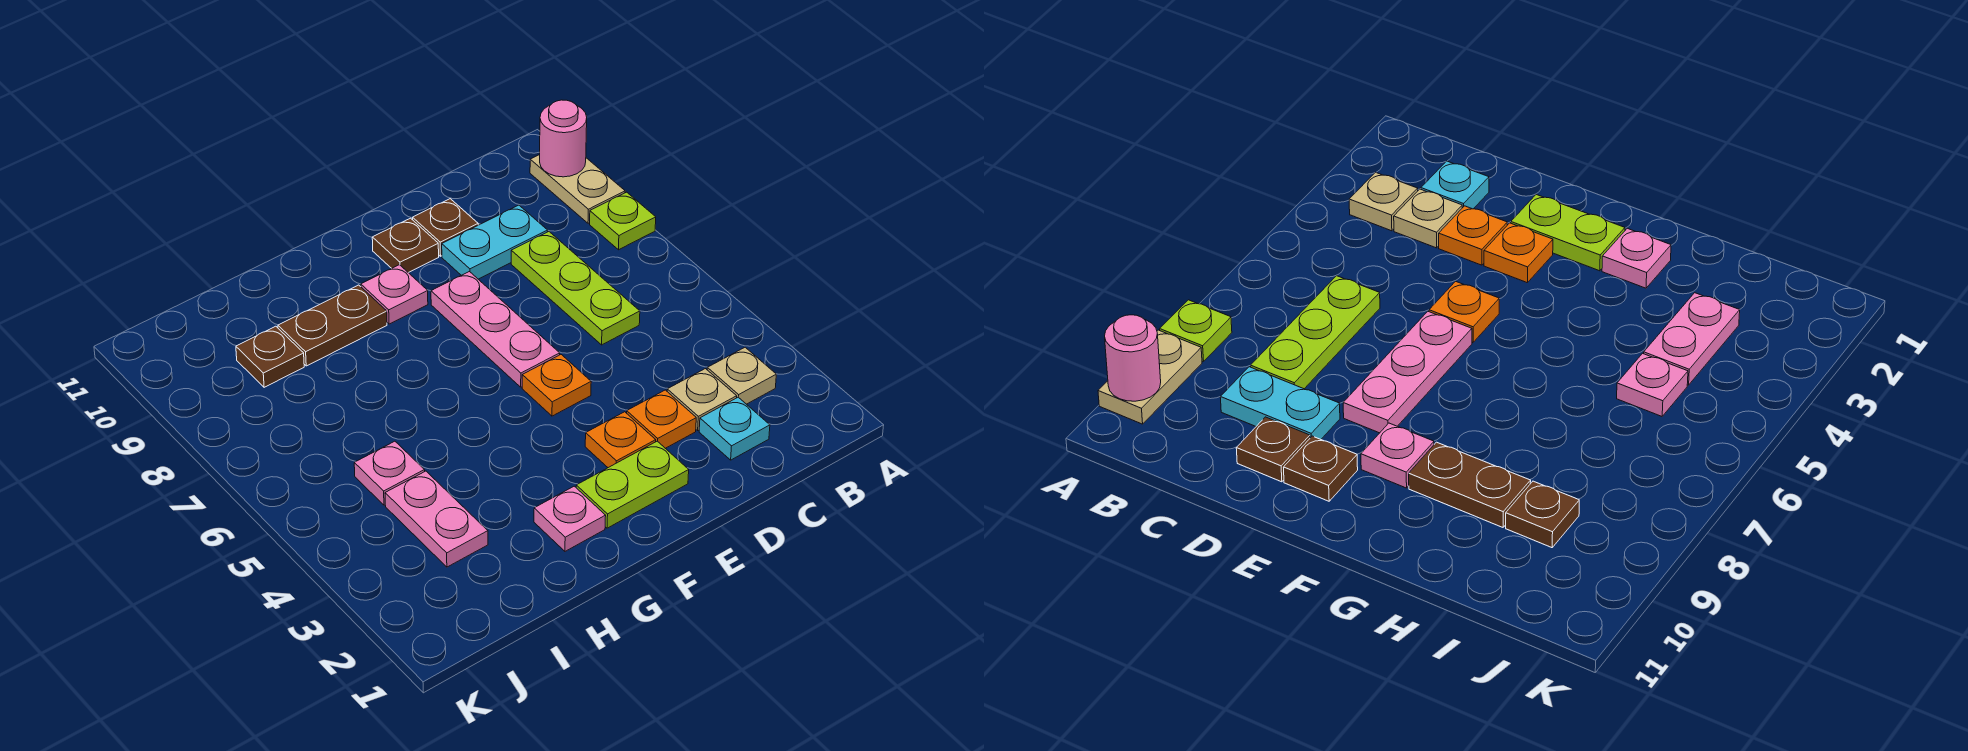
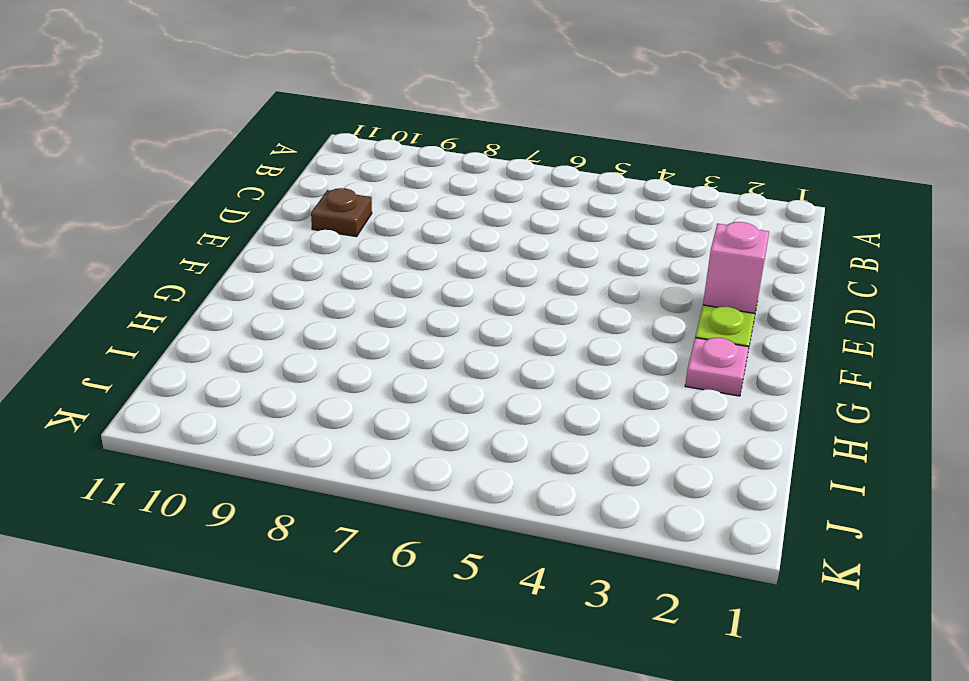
pink brick E2 level 2 -> none
none -> lime plate A8 level 1
none -> tan plate A9:A10 level 1
none -> tan plate B3 level 1

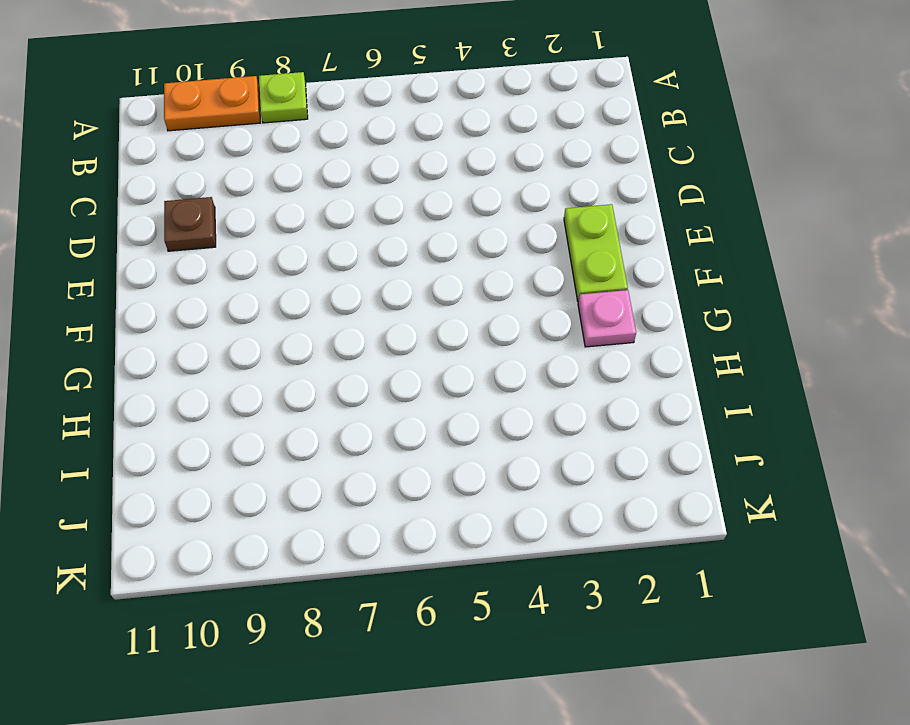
orange plate A9:A10 level 1 -> tan plate A9:A10 level 1
none -> tan plate B3 level 1
none -> cyan plate C2 level 1
none -> tan plate C3 level 1

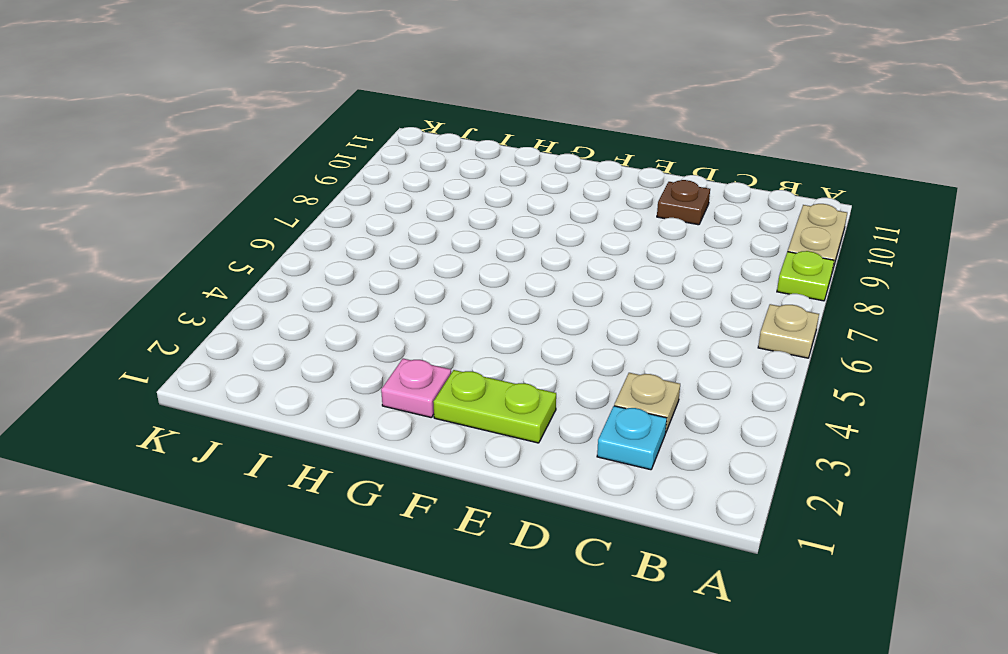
tan plate A6 level 1 -> tan plate B3 level 1
none -> lime plate C6:C8 level 1
none -> cyan plate C9:D9 level 1
none -> orange plate D3 level 1

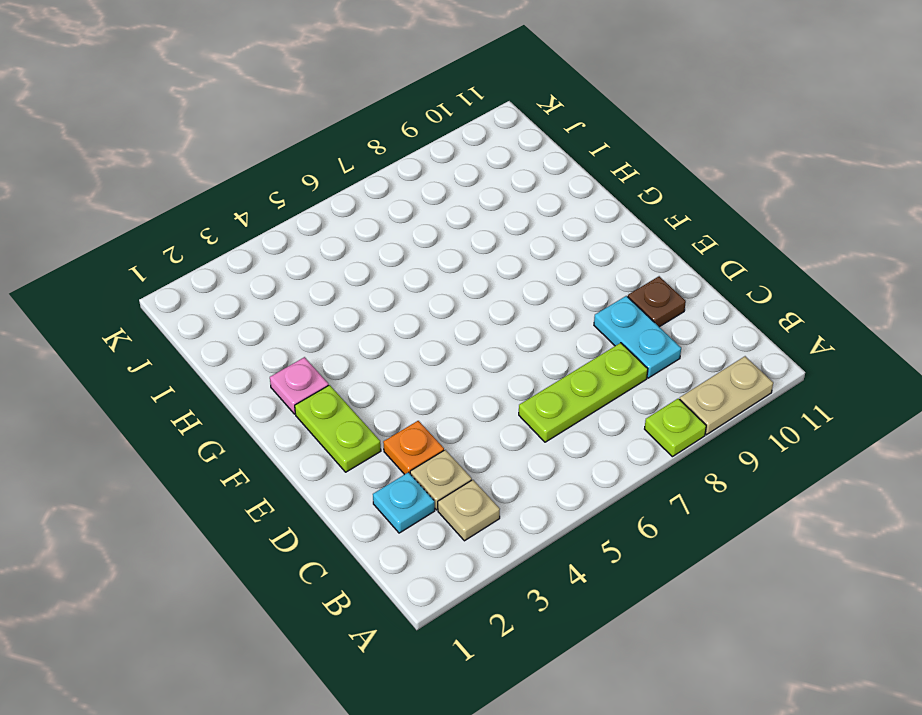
none -> orange plate E3 level 1
none -> orange plate E5 level 1
none -> pink plate E6:E8 level 1

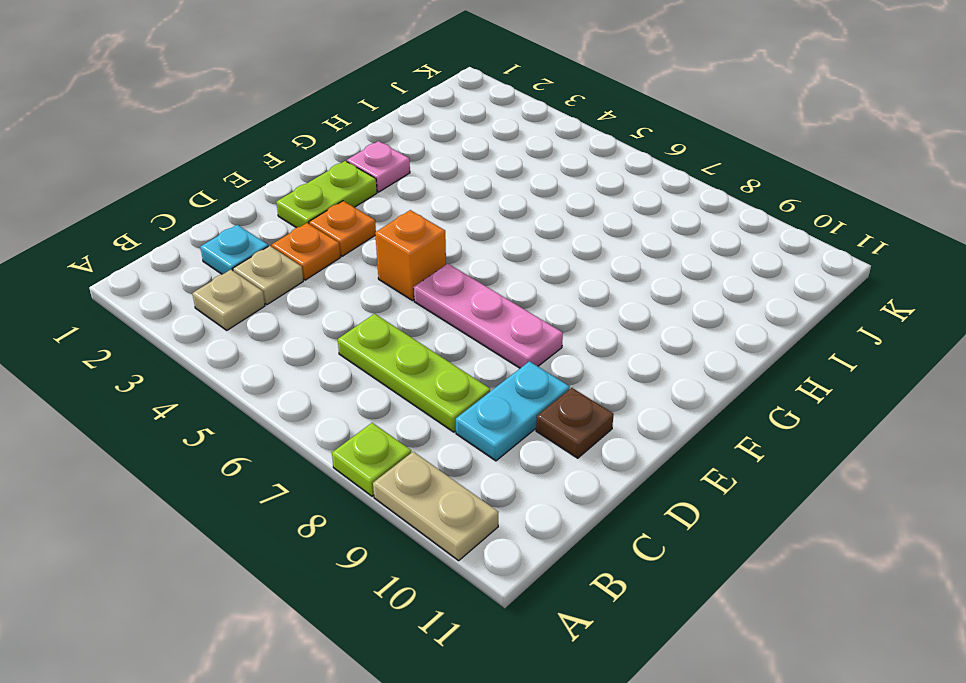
orange brick E5 level 1 -> orange plate E5 level 1
none -> brown plate E10 level 1
none -> pink plate F9 level 1
none -> brown plate G9:H9 level 1

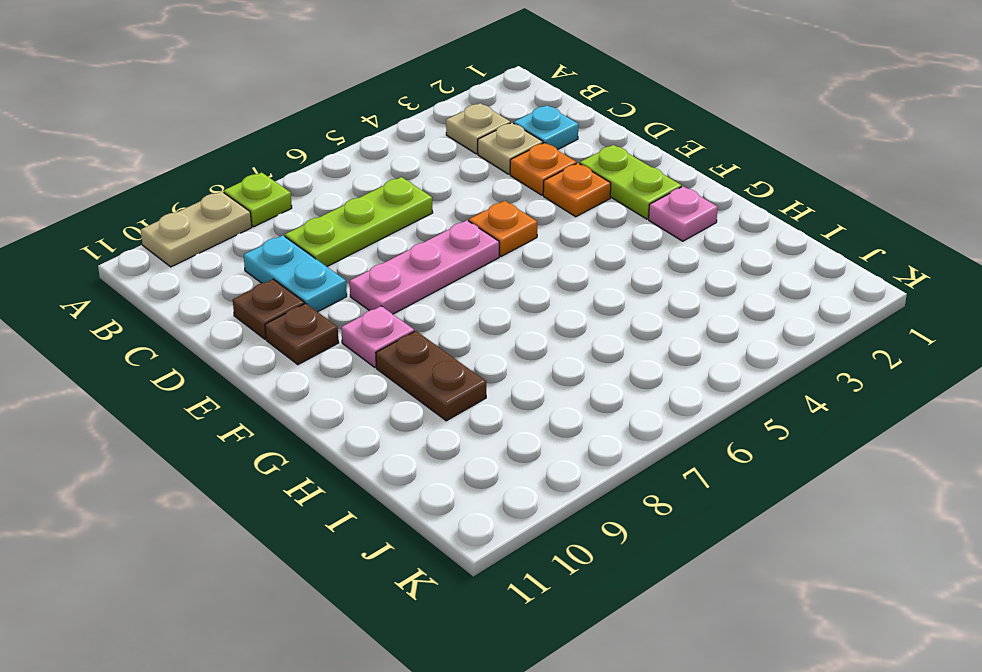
none -> pink plate I3:I4 level 1
none -> pink plate I5 level 1
none -> brown plate I9 level 1

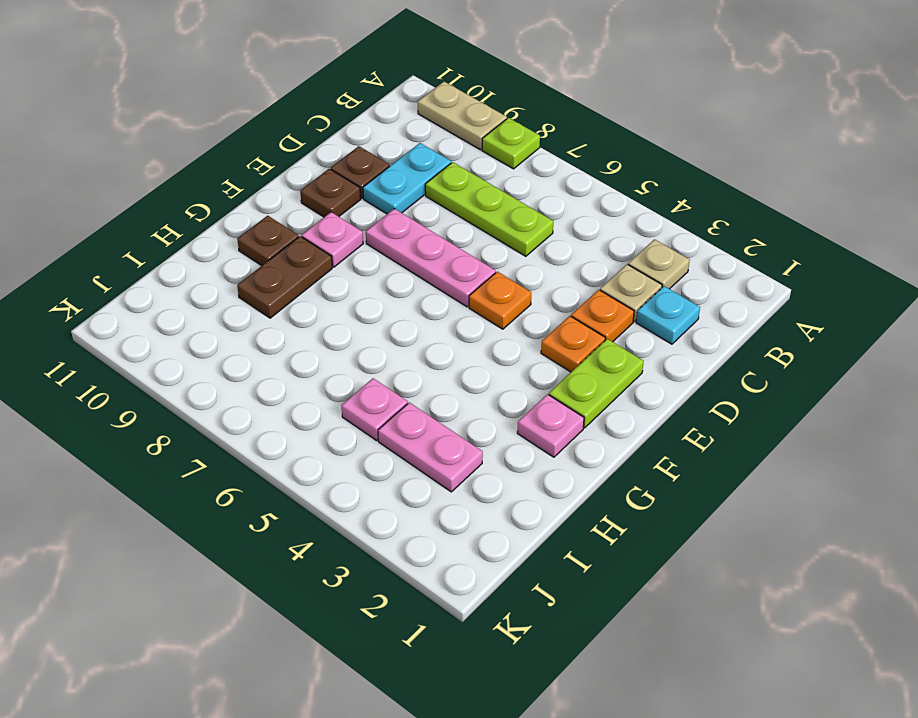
brown plate G10 level 1 -> brown plate I9 level 1
none -> pink round brick A10 level 2

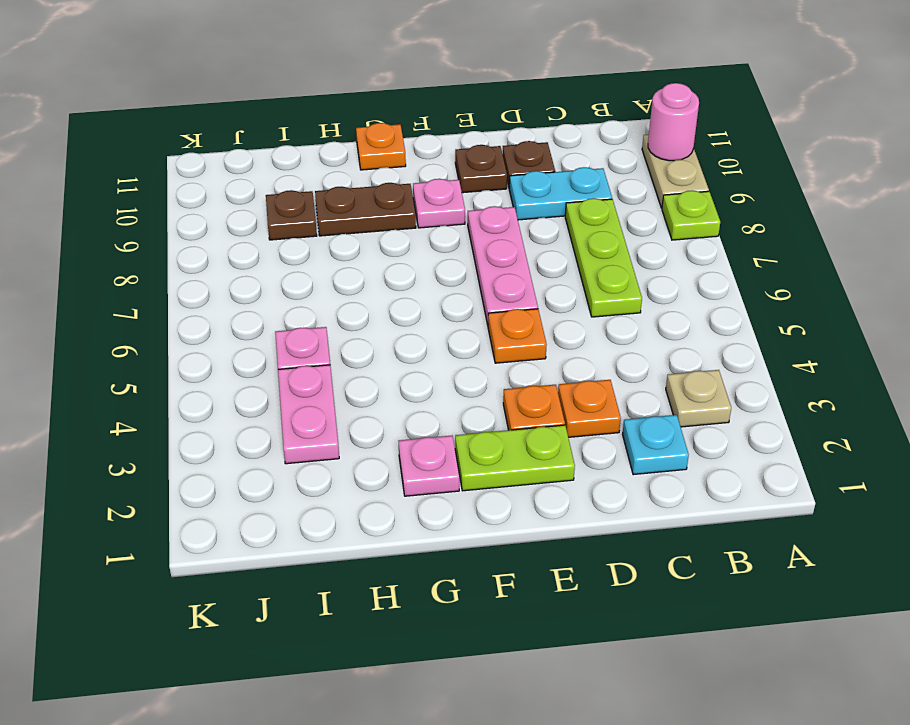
orange plate G11 level 1 -> none
none -> tan plate C3 level 1

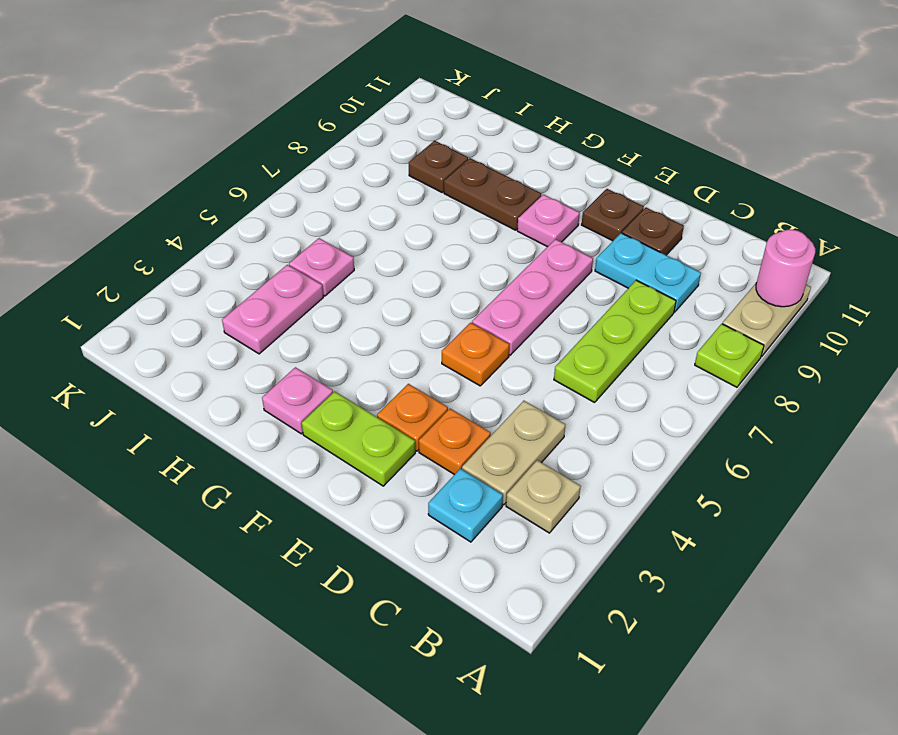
tan plate C3:C4 level 1 -> tan plate C3 level 1

